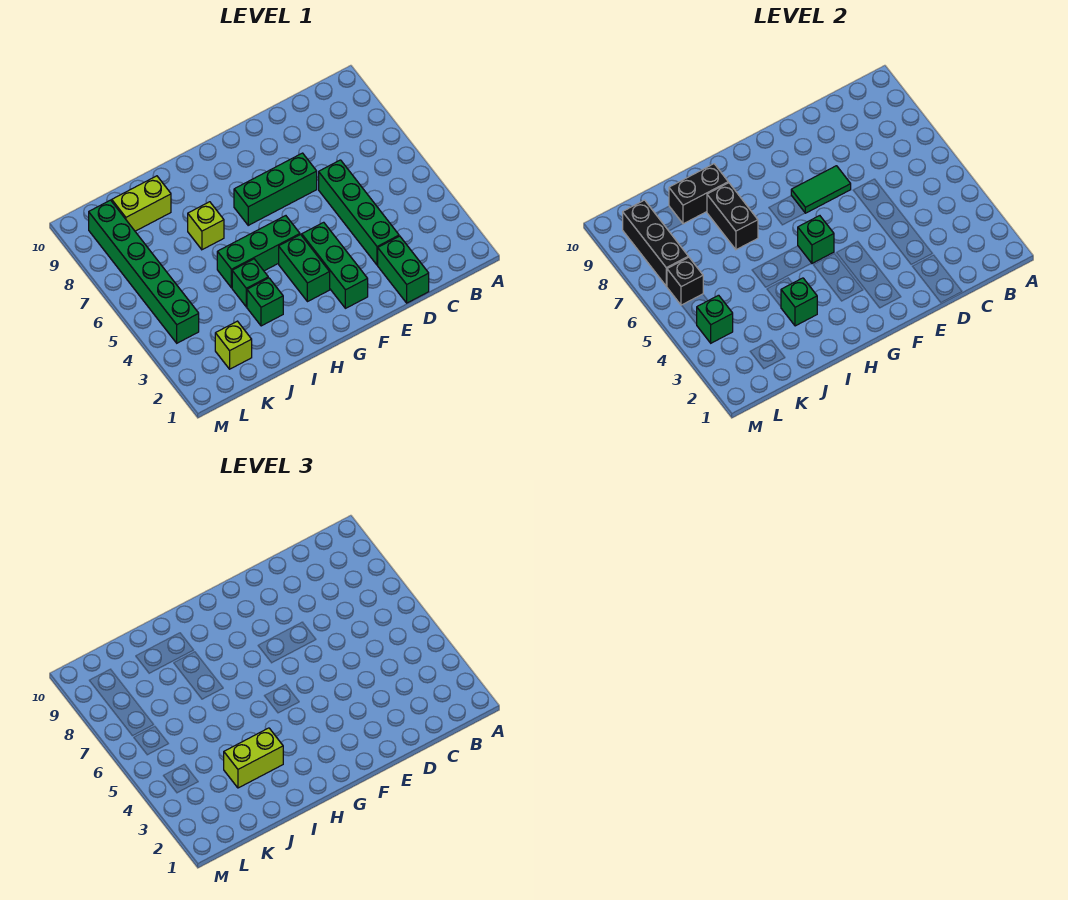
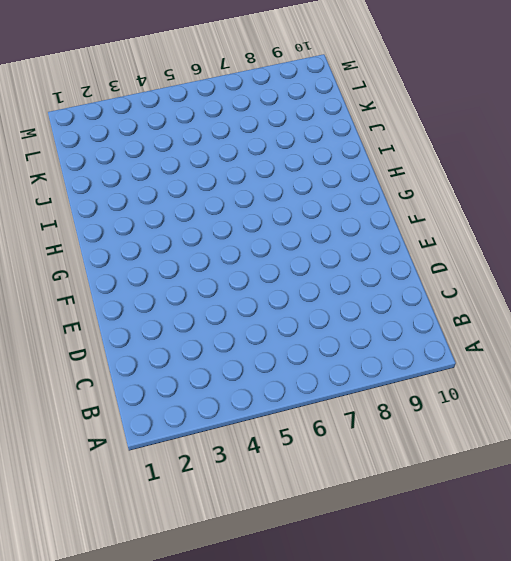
none -> green brick D1:D2 level 1
none -> green brick D3:D6 level 1
none -> green brick E7:G7 level 1

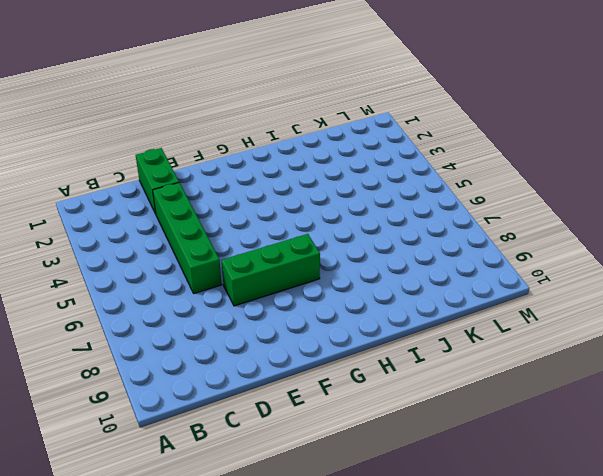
none -> green brick F2:F4 level 1
none -> green brick G3:G4 level 1
none -> green brick G5:I5 level 1

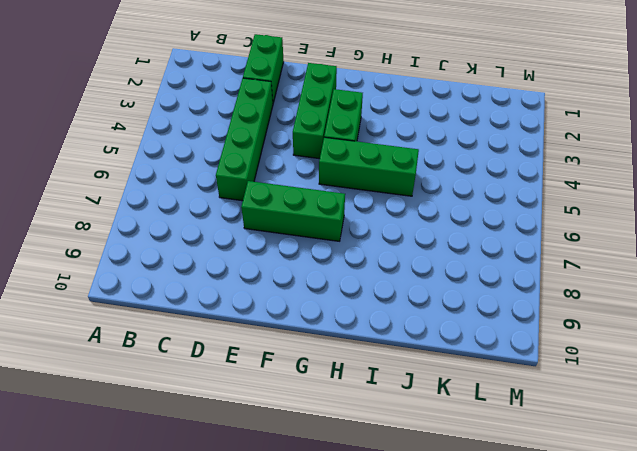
none -> green brick I3 level 1
none -> green brick I4 level 1
none -> lime brick I7 level 1

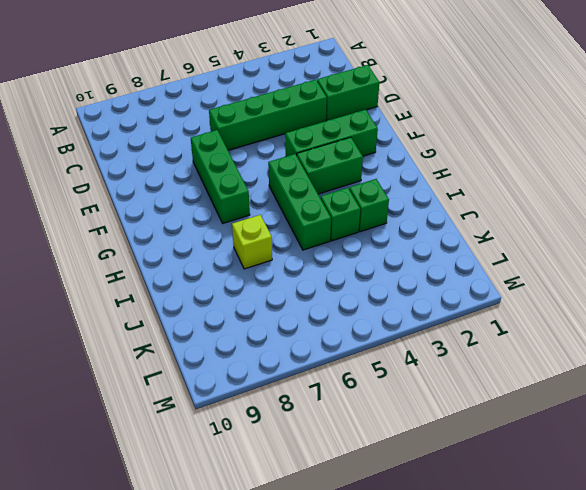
none -> lime brick J9:K9 level 1
none -> lime brick K2 level 1
none -> green brick L4:L9 level 1

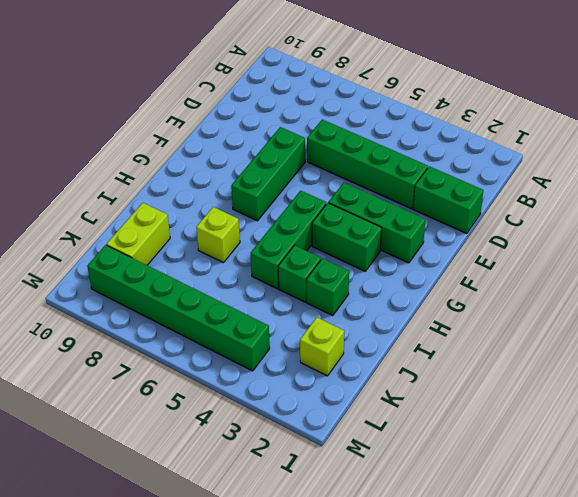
none -> green tile E7:F7 level 2
none -> green brick G5 level 2
none -> green brick I3 level 2

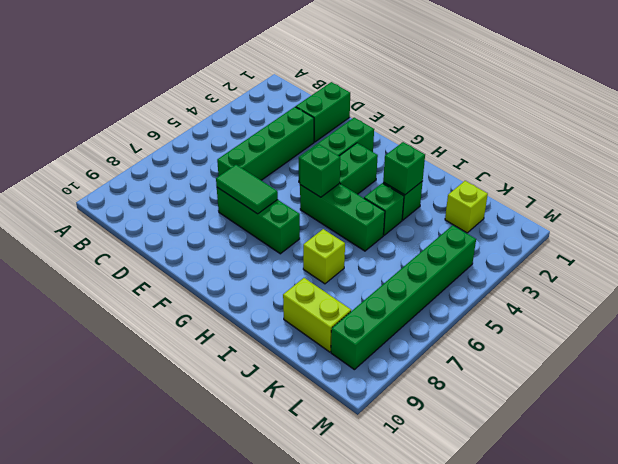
none -> black brick I7:I8 level 2
none -> black brick I9:J9 level 2
none -> green brick L4 level 2

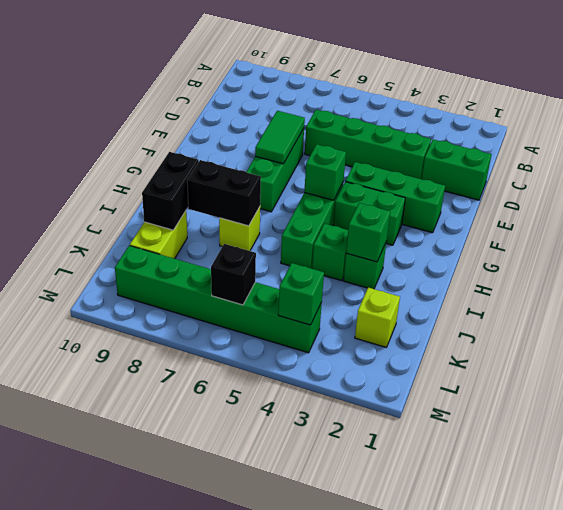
none -> black brick L7:L9 level 2
none -> lime brick I3:J3 level 3

